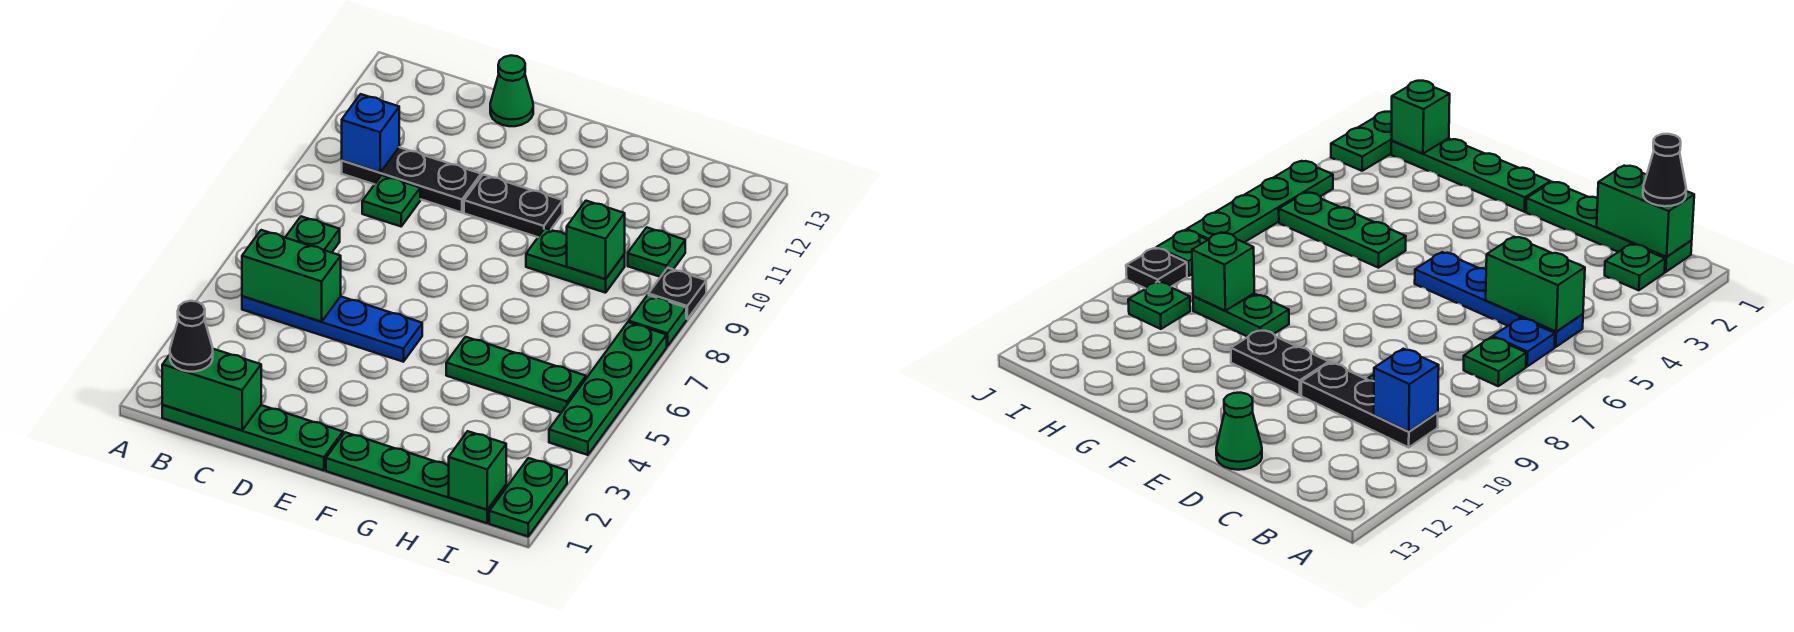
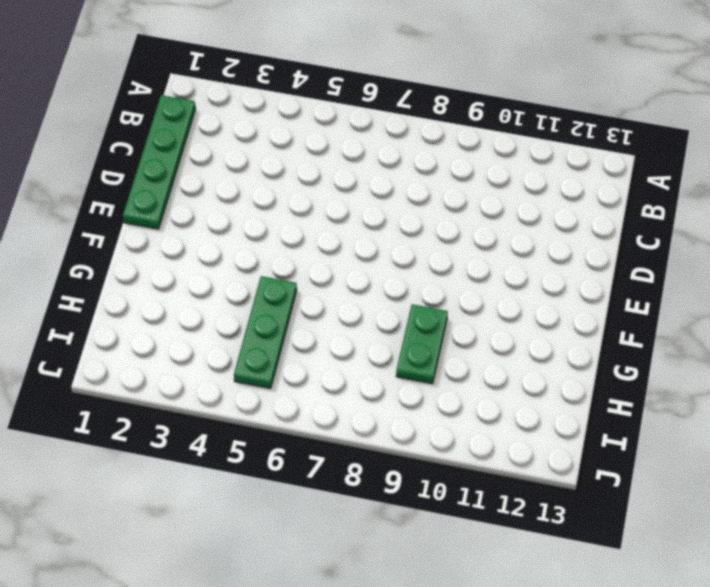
none -> green plate B2 level 1
none -> blue plate B5:E5 level 1
none -> blue plate B6 level 1

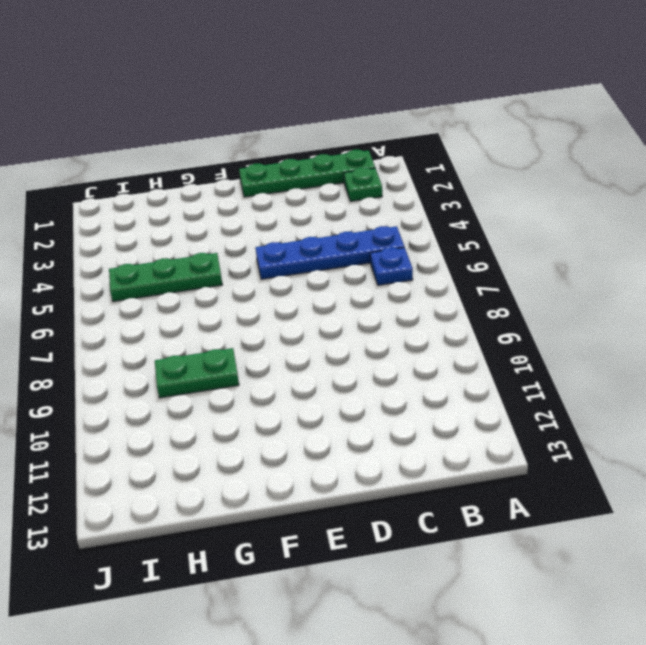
none -> green plate B7 level 1
none -> black plate B10:D10 level 1
none -> green plate C9 level 1

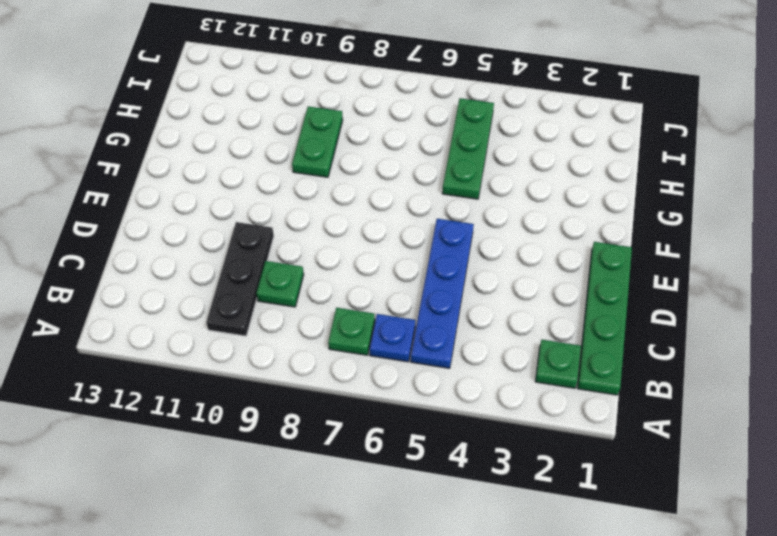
none -> green cone D13 level 1
none -> black plate E10:F10 level 1
none -> green plate F1:I1 level 1

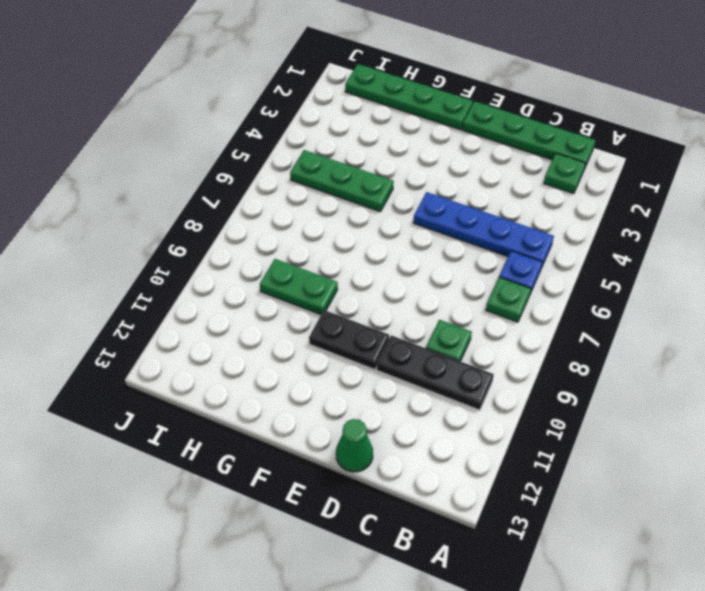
none -> green plate I10 level 1
none -> green plate J1:J2 level 1
none -> green plate J4:J7 level 1

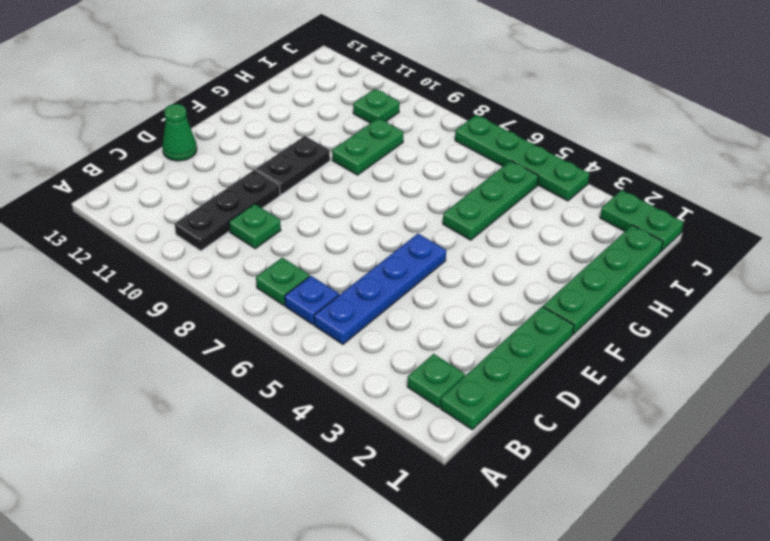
none -> green plate J8 level 1
none -> black plate J9 level 1
none -> green brick B1:C1 level 2

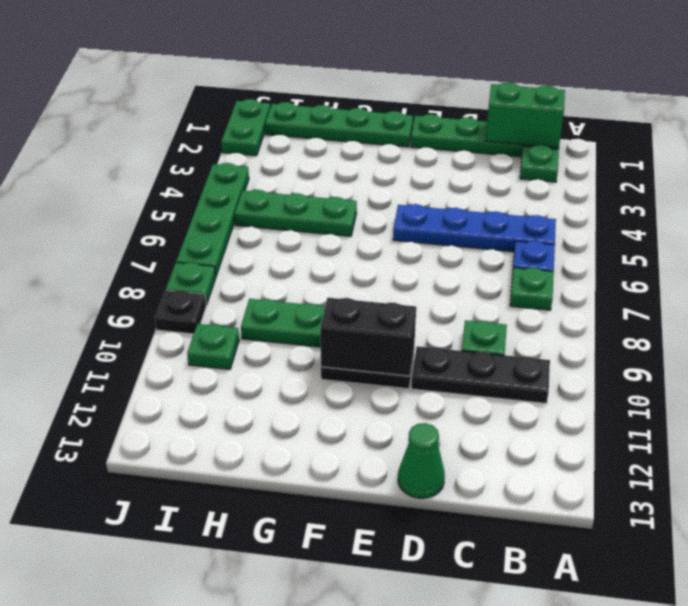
black brick E10:F10 level 2 -> none
none -> green brick B5:C5 level 2
none -> blue brick B10 level 2
none -> green brick H9 level 2

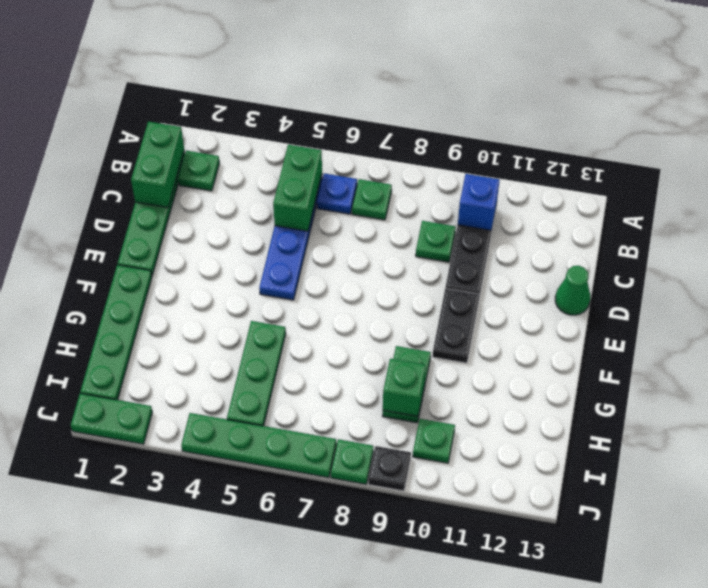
none -> green brick I1 level 2
none -> black cone B1 level 3

